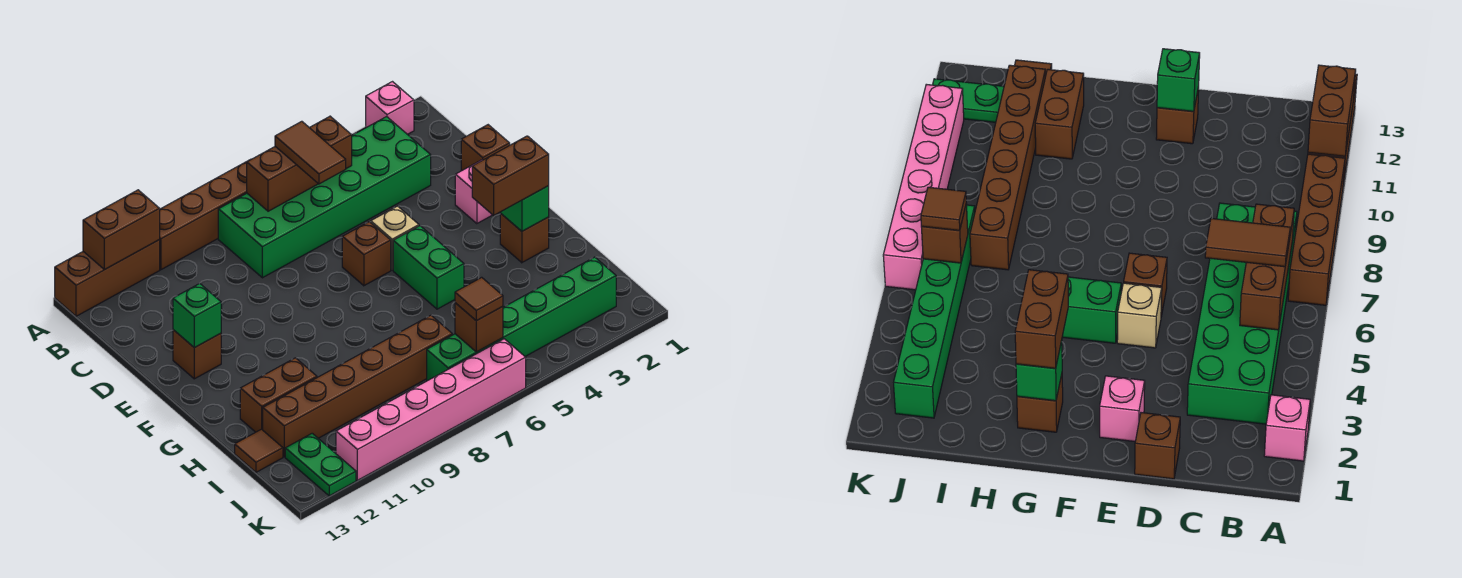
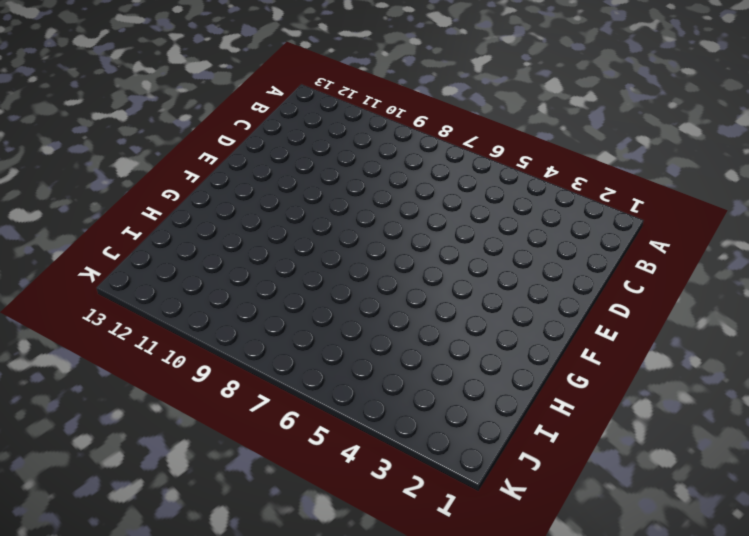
none -> pink brick A2 level 1
none -> brown brick A7:A10 level 1
none -> brown brick A11:A13 level 1

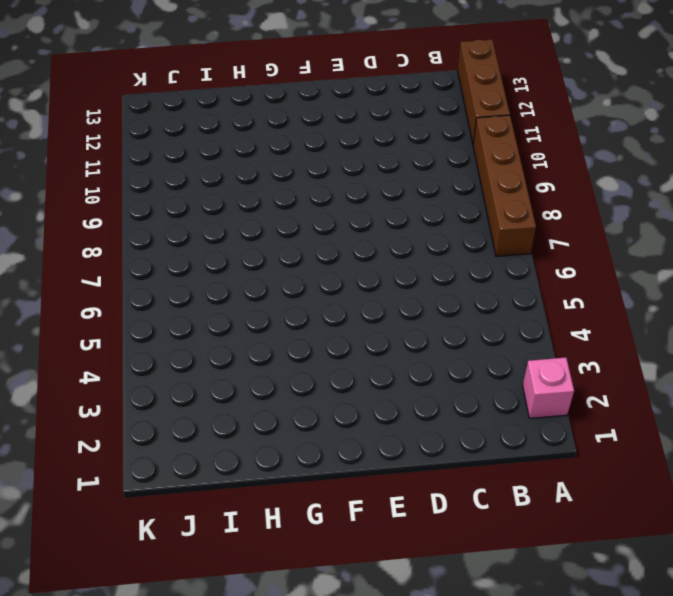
none -> green brick B3:C8 level 1
none -> brown brick D1 level 1
none -> pink brick E2 level 1

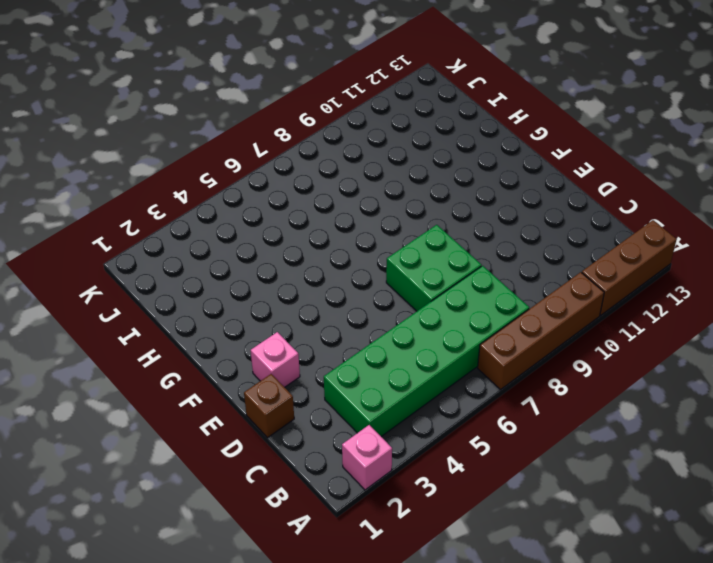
green brick D7:E8 level 1 -> none
none -> tan brick E5 level 1
none -> brown brick E6 level 1
none -> brown brick E12 level 1

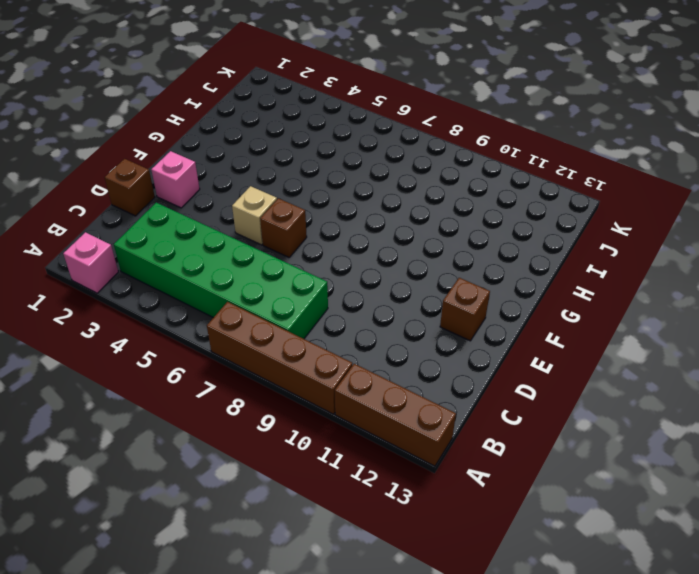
none -> green brick F5:G5 level 1
none -> brown brick G2 level 1
none -> brown brick H11:H12 level 1

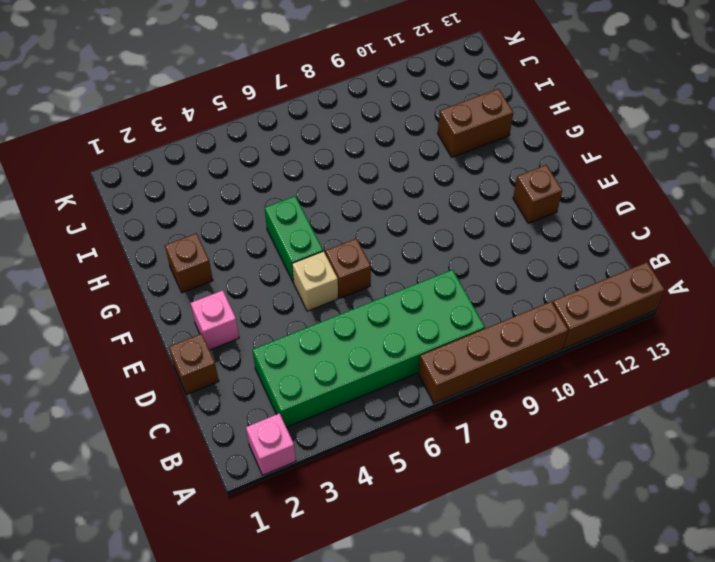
none -> brown brick I7:I12 level 1
none -> brown tile I13 level 1
none -> green brick J2:J7 level 1

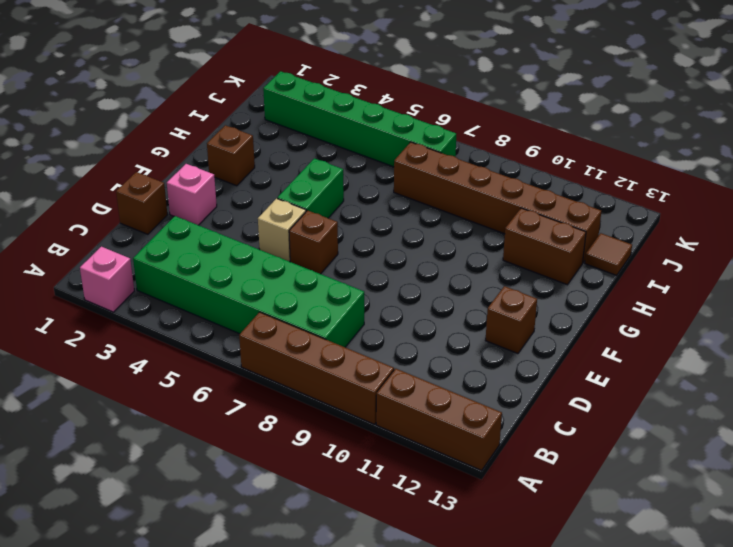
none -> green plate J12:K12 level 1
none -> pink brick K6:K11 level 1
none -> brown brick A11:A12 level 2

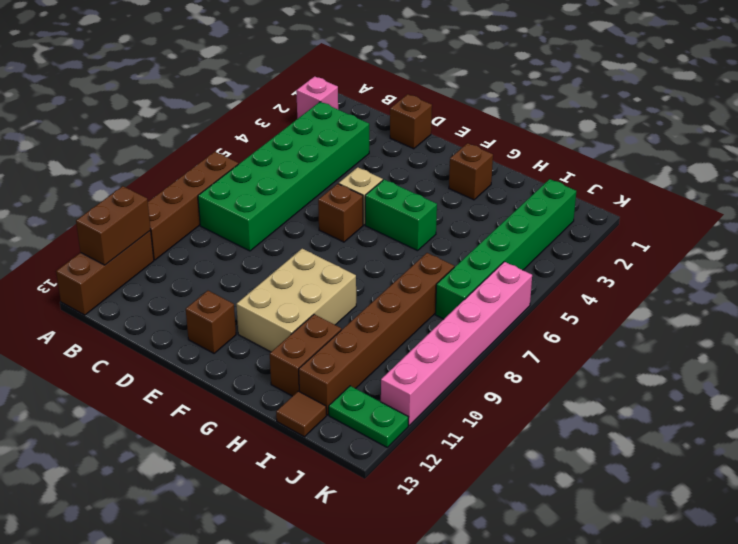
tan brick F9:G11 level 1 -> none
none -> pink brick E2 level 1
none -> brown brick B5:B7 level 2
none -> green brick E12 level 2

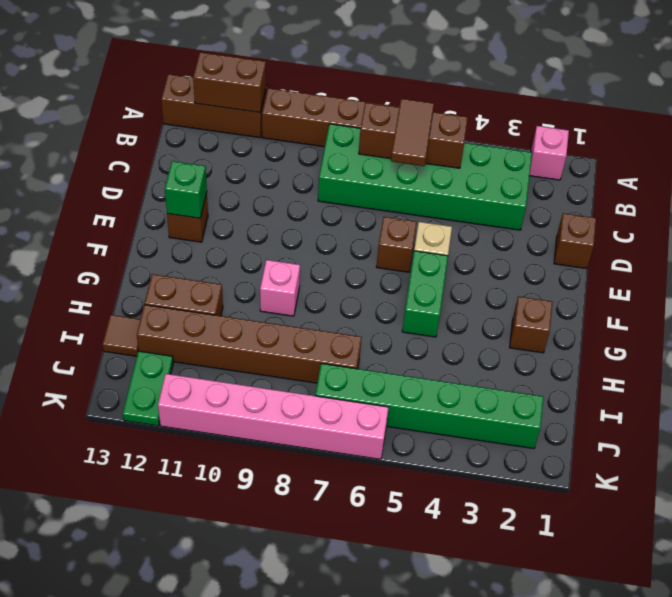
pink brick G9 level 1 -> pink brick E2 level 1
none -> green brick G2 level 2
none -> brown brick J6 level 2
none -> brown brick G2:G3 level 3

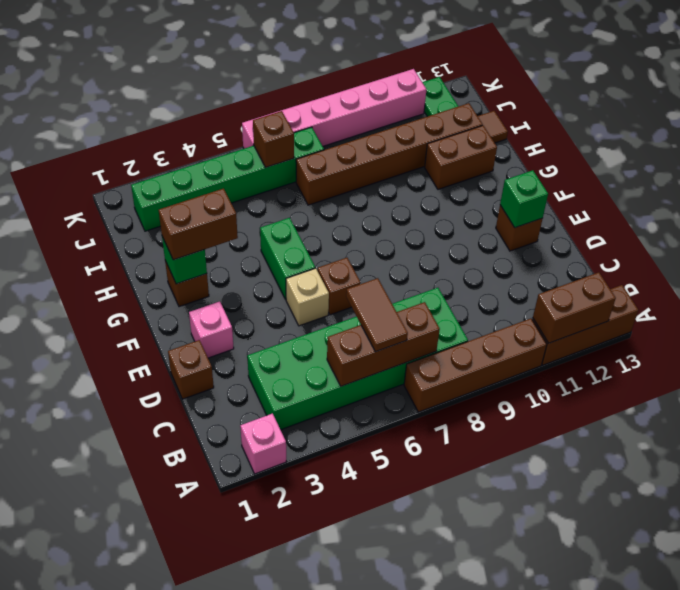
none -> brown tile J6 level 3

